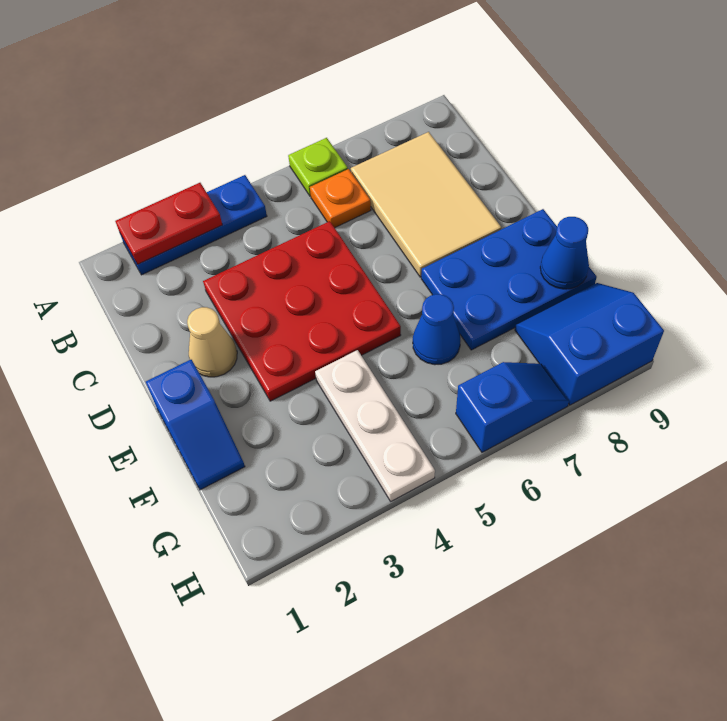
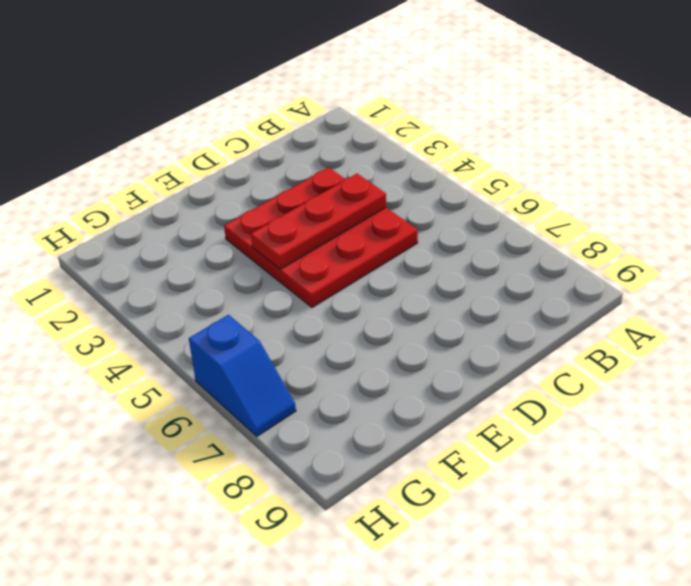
red plate C4:E4 level 2 -> none
none -> blue plate A2:A4 level 1
none -> lime plate A6 level 1
none -> orange plate B6 level 1

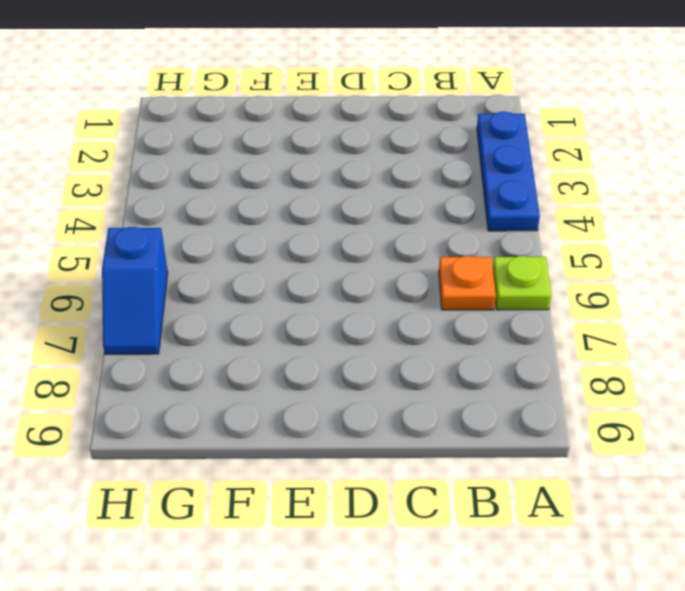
none -> tan tile B7:D8 level 1
none -> red plate C3:E5 level 1
none -> tan cone D2 level 1

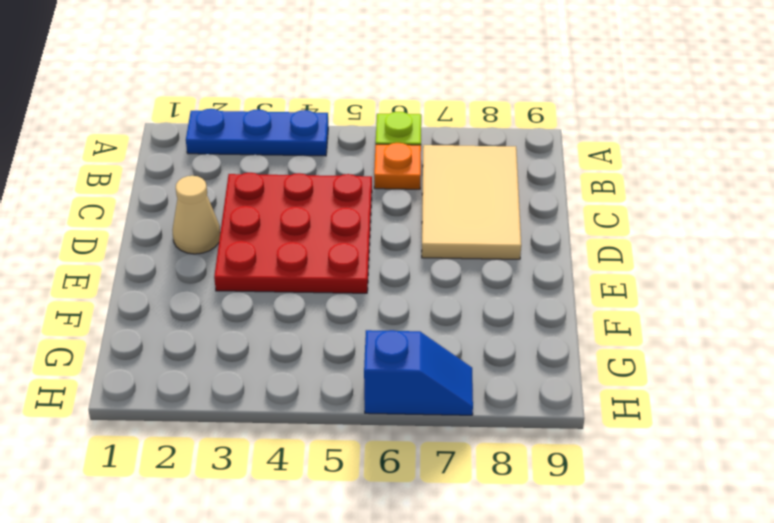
none -> blue slope E1:F1 level 1 top E
none -> blue plate E7:F9 level 1
none -> white plate F4:H4 level 1

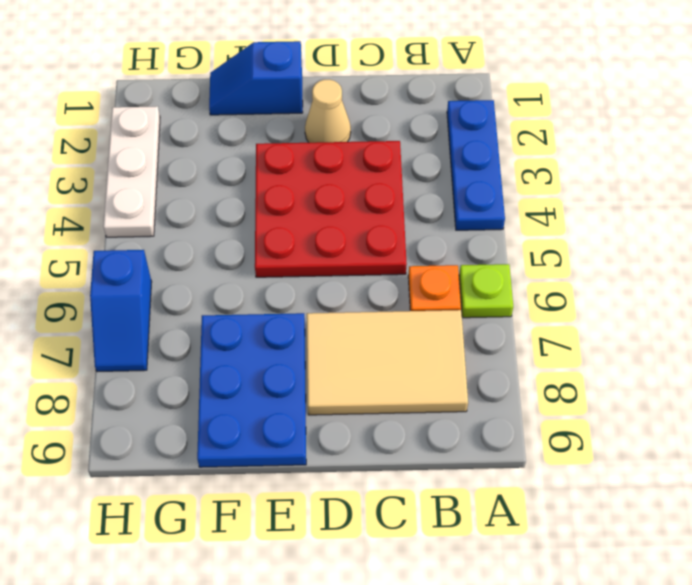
white plate H2:H4 level 1 -> white plate F4:H4 level 1
none -> blue cone F6 level 1
none -> blue slope G8:H9 level 1 top H
none -> red plate A2:A3 level 2

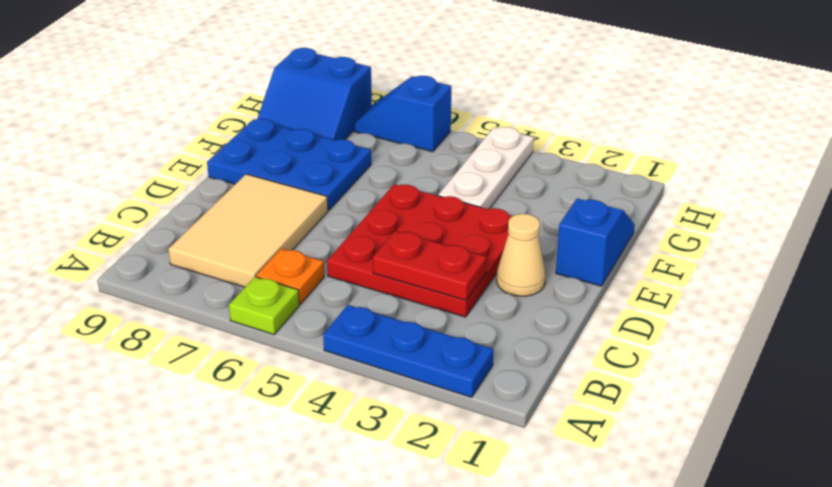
red plate C3:C4 level 2 -> red plate A2:A3 level 2
none -> blue cone F6 level 1
none -> blue cone F9 level 2

